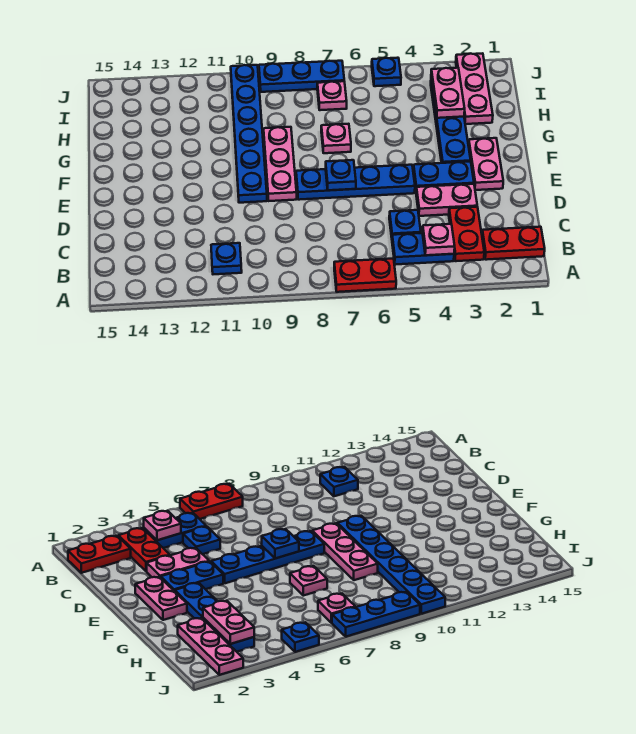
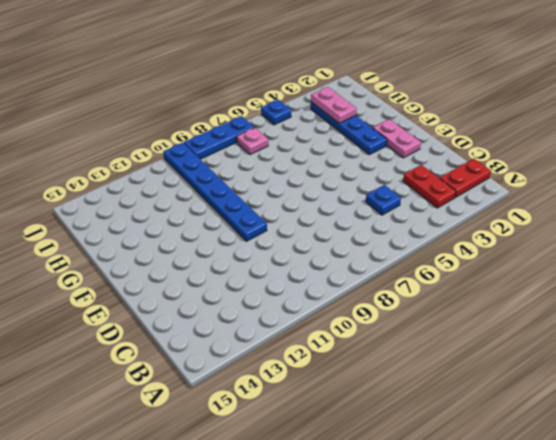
none -> red plate A6:A7 level 1
none -> blue plate B4:B5 level 1
none -> blue plate B11 level 1

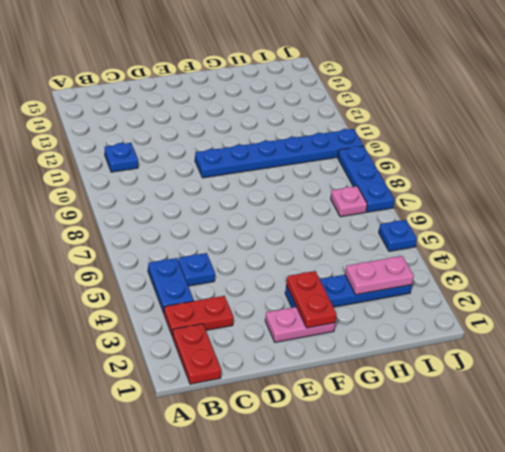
red plate F2:F3 level 2 -> red plate A6:A7 level 1
none -> pink plate D3:D4 level 1
none -> blue plate E3:E4 level 1
none -> blue plate E5:E8 level 1

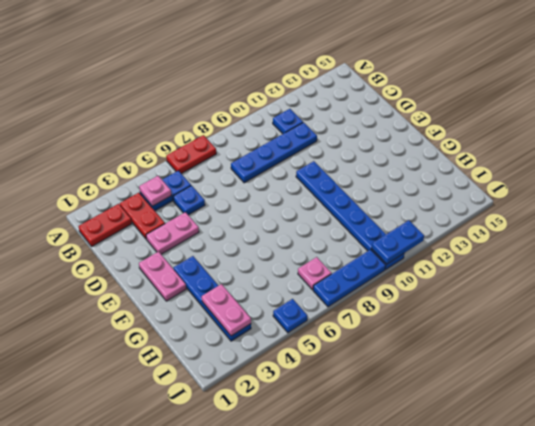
blue plate C8:C11 level 1 -> blue plate E5:E8 level 1
blue plate J10:J11 level 2 -> blue plate E3:E4 level 1
none -> pink plate E9:G9 level 1
none -> pink plate G7 level 1
none -> pink plate H2:J2 level 1

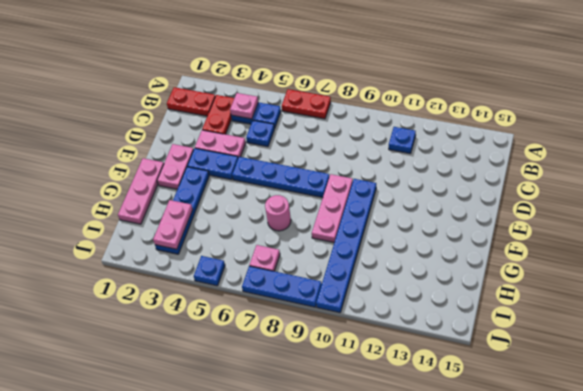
pink plate F1:H1 level 1 -> pink plate H2:J2 level 1
pink round brick G7 level 1 -> pink plate G7 level 1
none -> blue plate E7 level 2

